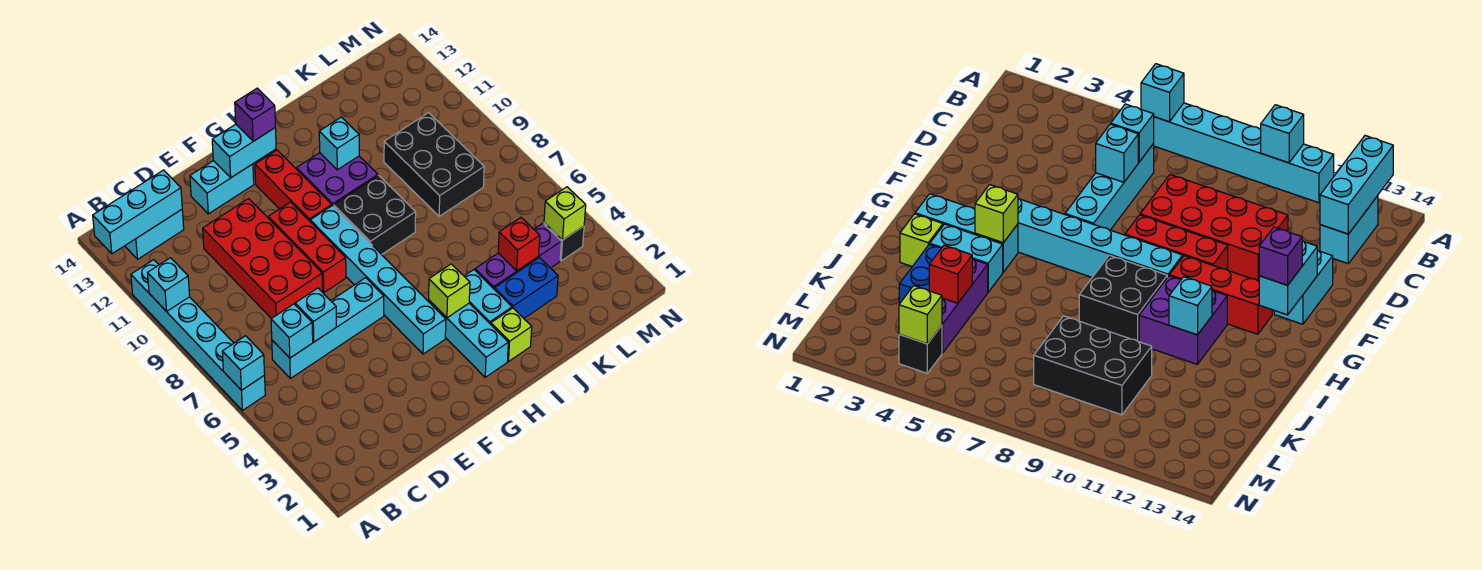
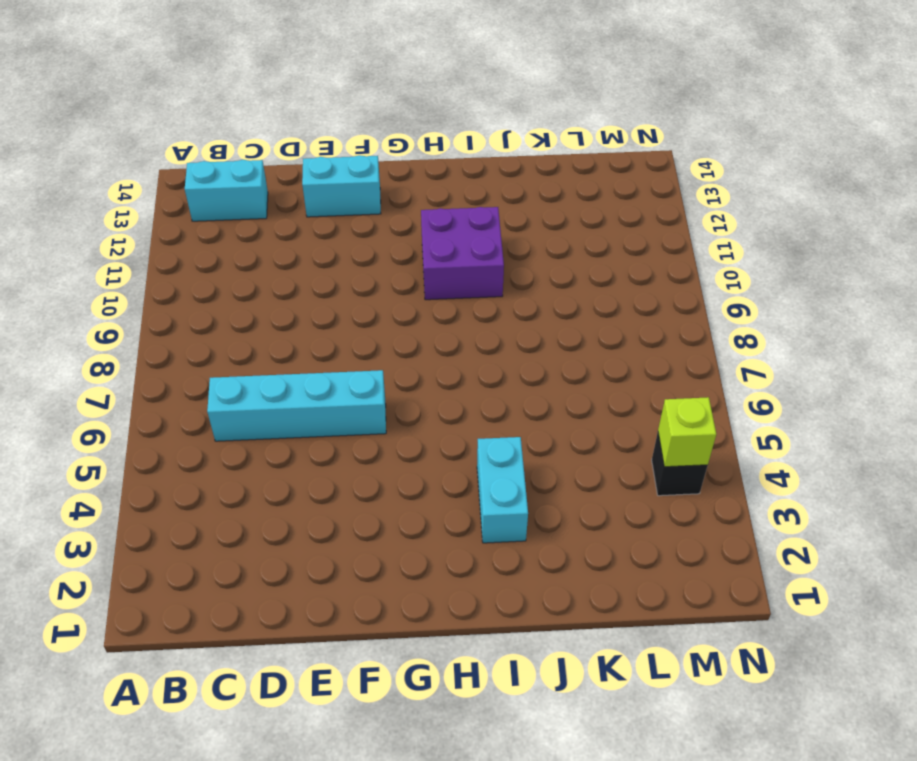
none -> cyan brick A6:A11 level 1
none -> red brick D8:E11 level 1
none -> red brick F8:F10 level 1

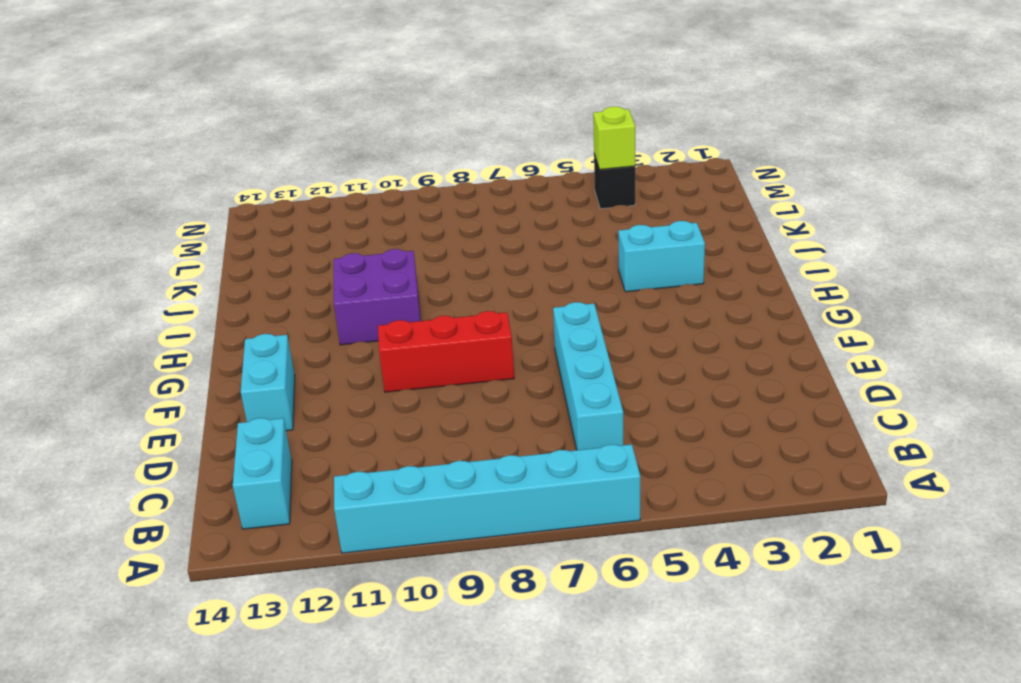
none -> red brick D8:E11 level 1
none -> cyan brick G4:G9 level 1
none -> red brick G10:G12 level 1

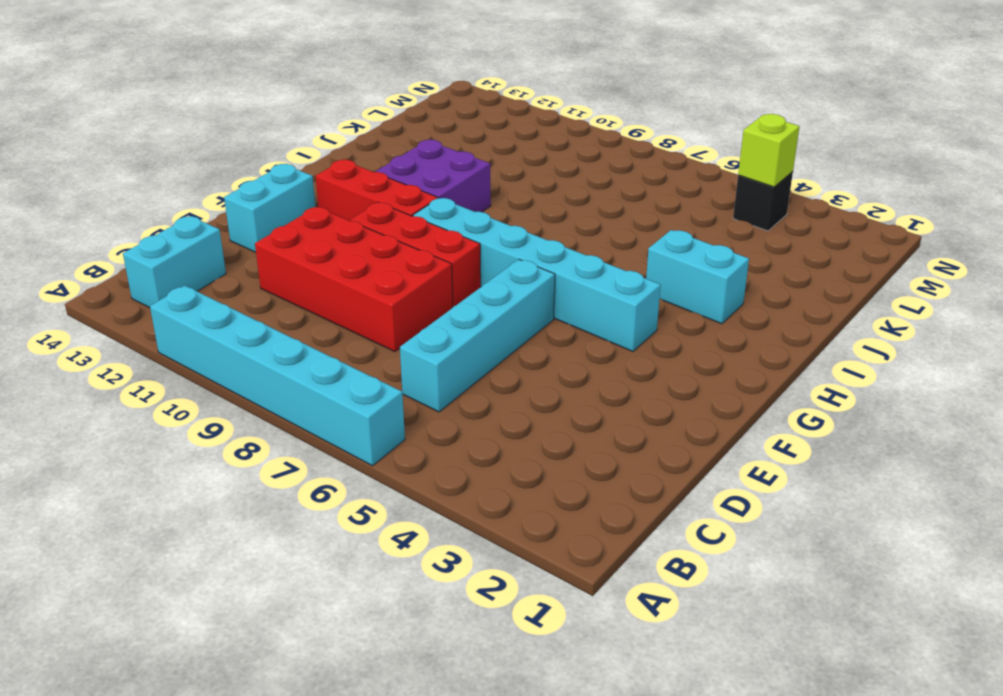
none -> cyan brick H2:H4 level 1
none -> black brick H8:I9 level 1
none -> lime brick I2 level 1

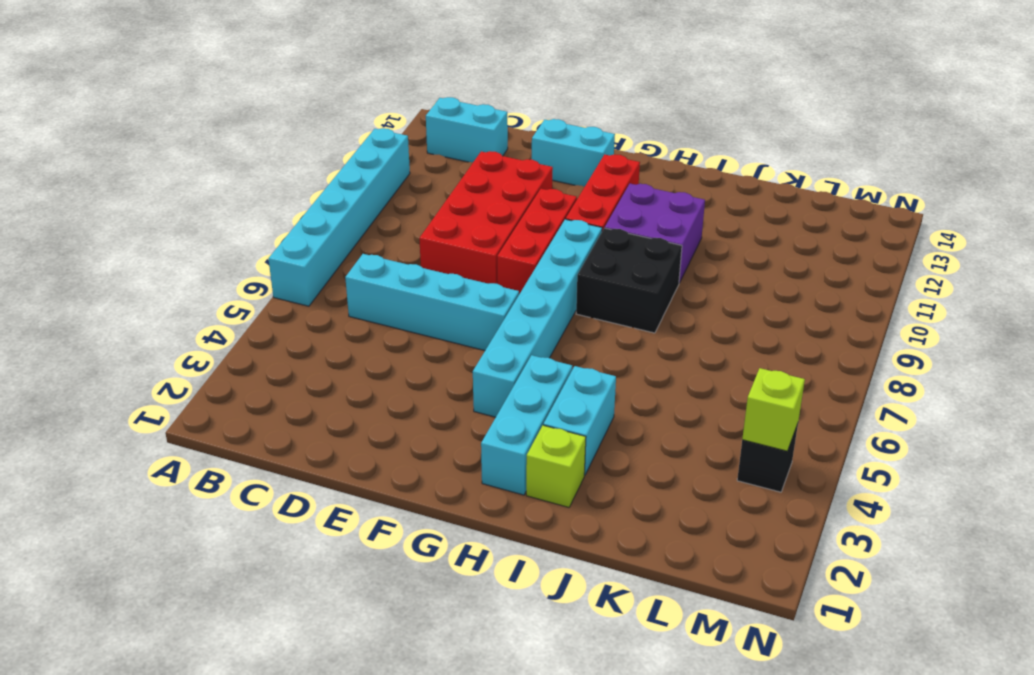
none -> blue brick J3:K3 level 1
none -> purple brick J4:L4 level 1
none -> black brick K8:L10 level 1

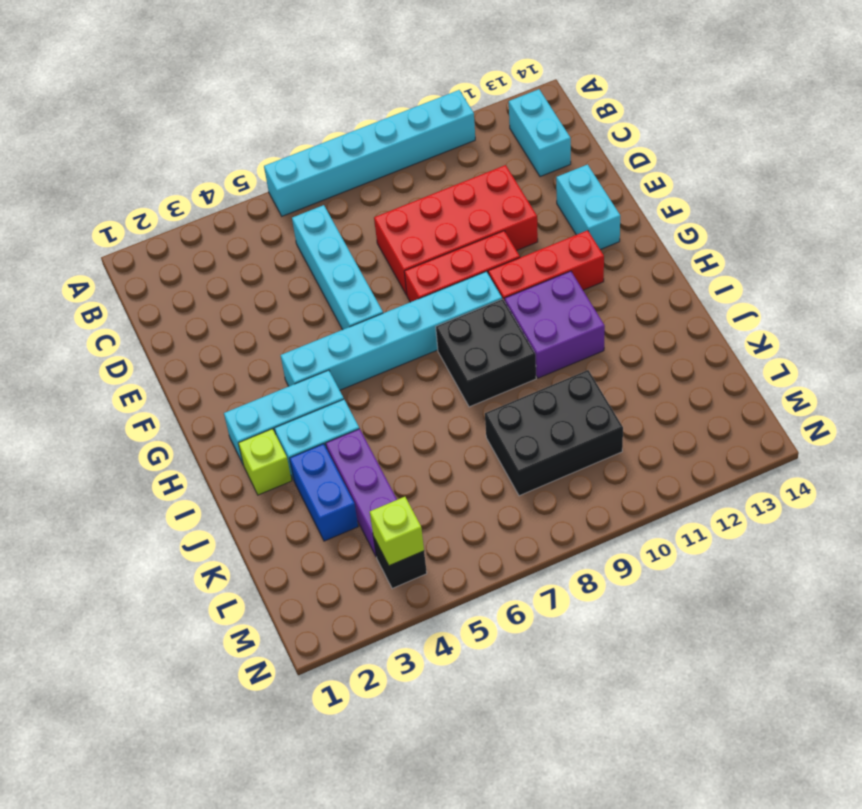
none -> cyan brick A6 level 2
none -> cyan brick A10 level 2
none -> cyan brick A13:C13 level 2

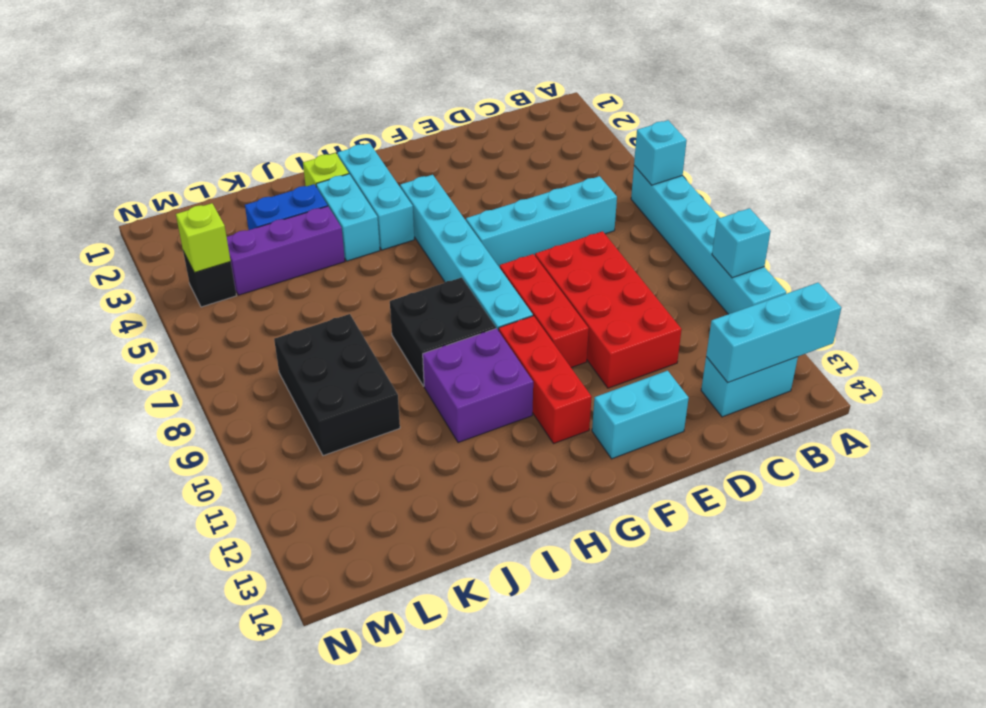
none -> cyan brick C6 level 2
none -> cyan brick D6 level 2
none -> cyan brick F13:G13 level 2

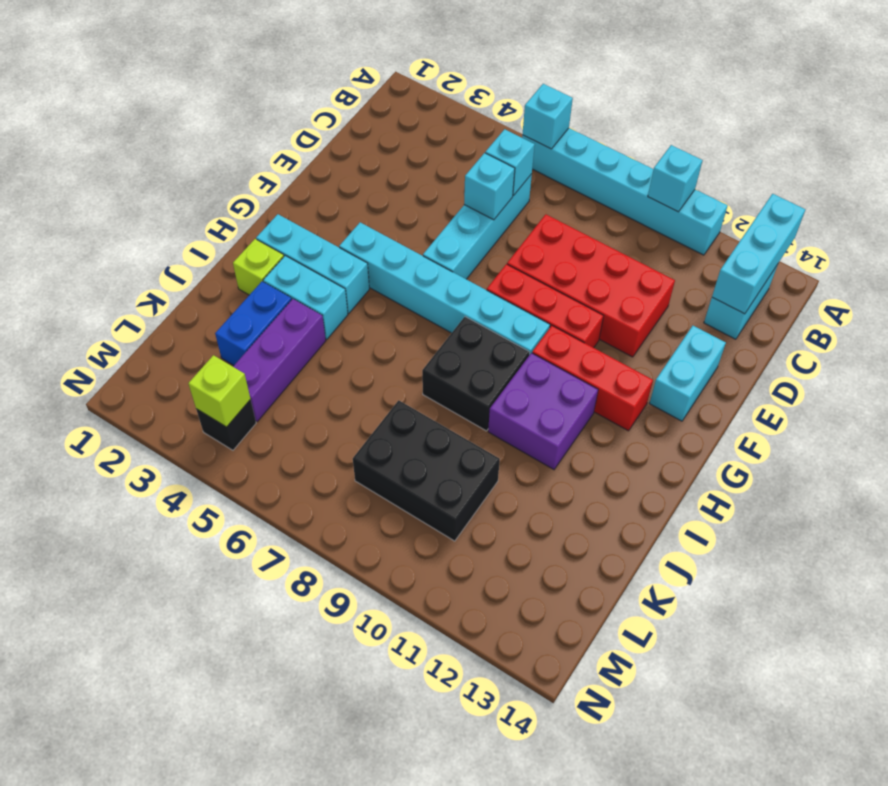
none -> cyan brick F13:G13 level 2
none -> lime brick H4 level 2
none -> cyan brick I11 level 2

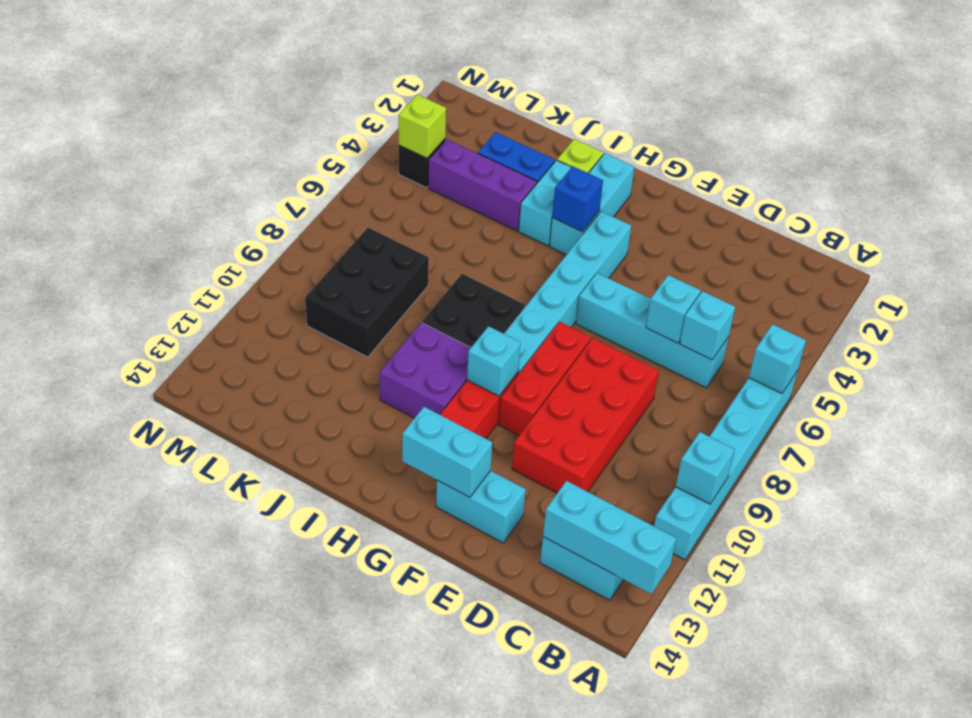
cyan brick G10 level 2 -> cyan brick I11 level 2
blue brick H4 level 2 -> lime brick H4 level 2
none -> red brick K4 level 2
none -> purple brick G13 level 3

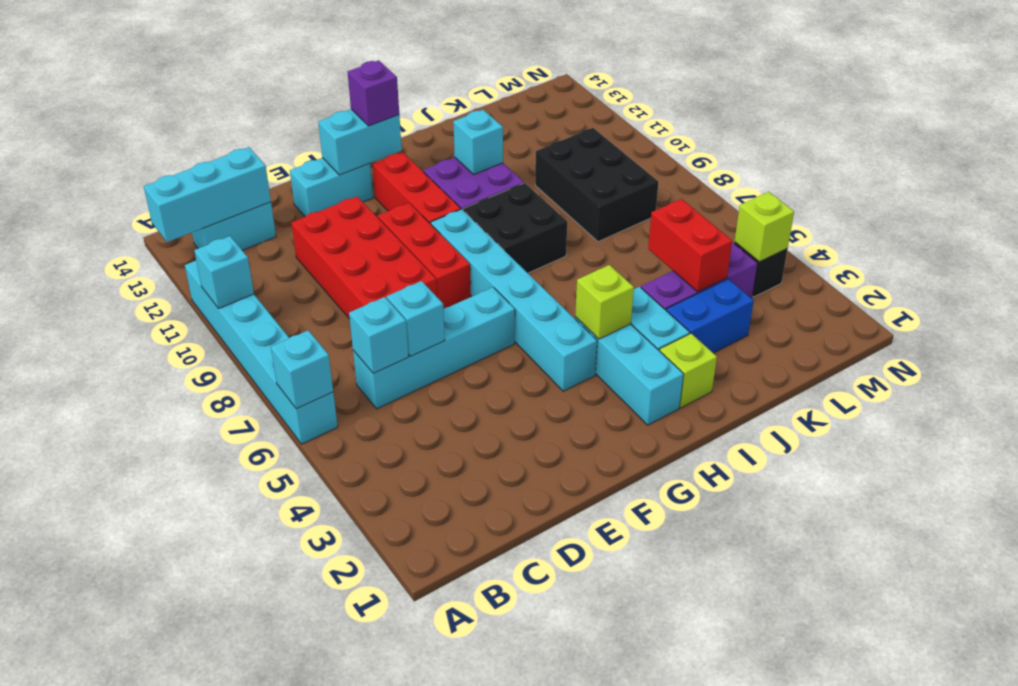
red brick K4:K5 level 2 -> red brick K4 level 2

